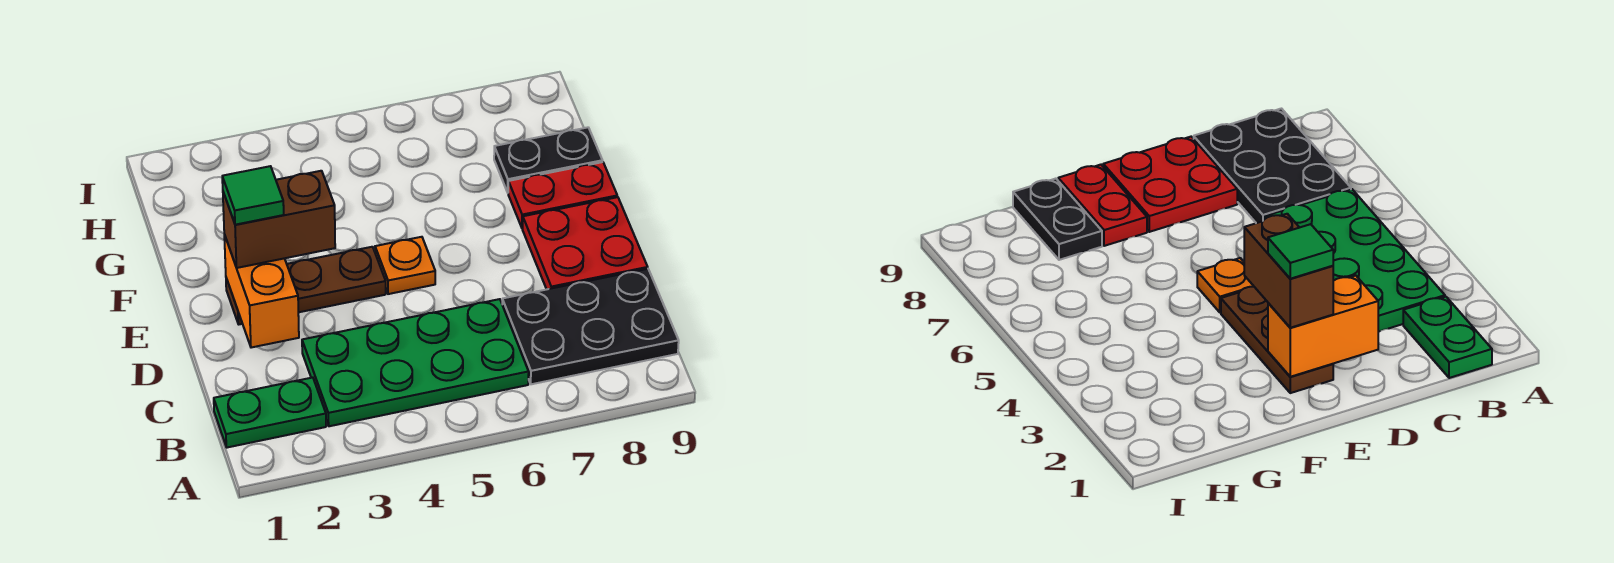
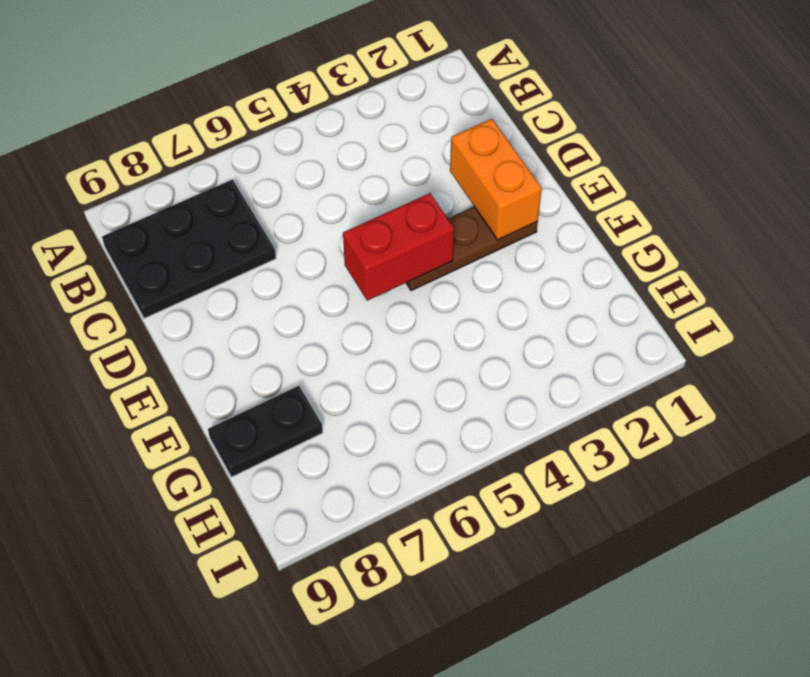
red brick E4:E5 level 2 -> none
none -> green plate B1:B2 level 1
none -> green plate B3:C6 level 1

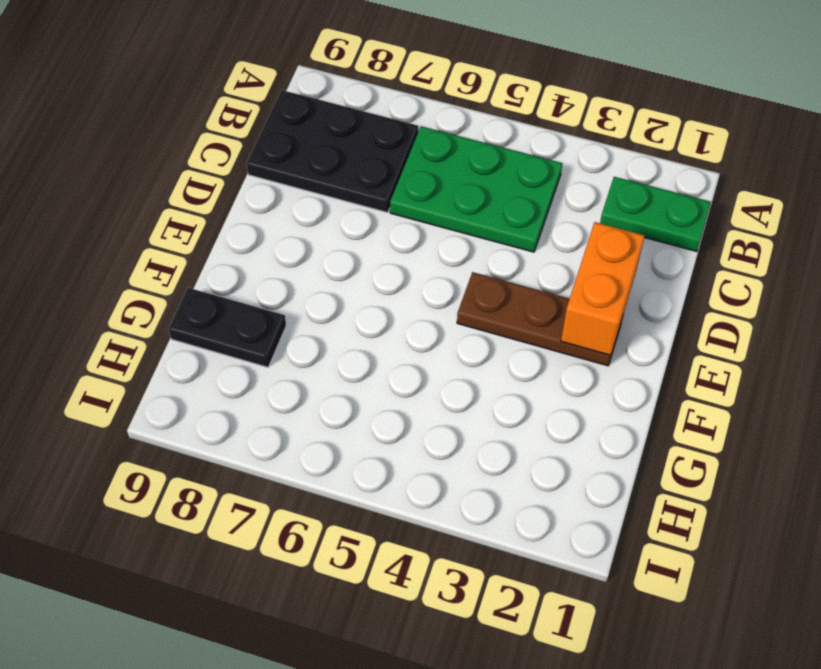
green plate B4:C6 level 1 -> green plate B3:C6 level 1
none -> red plate D8:E9 level 1
none -> orange plate E5 level 1

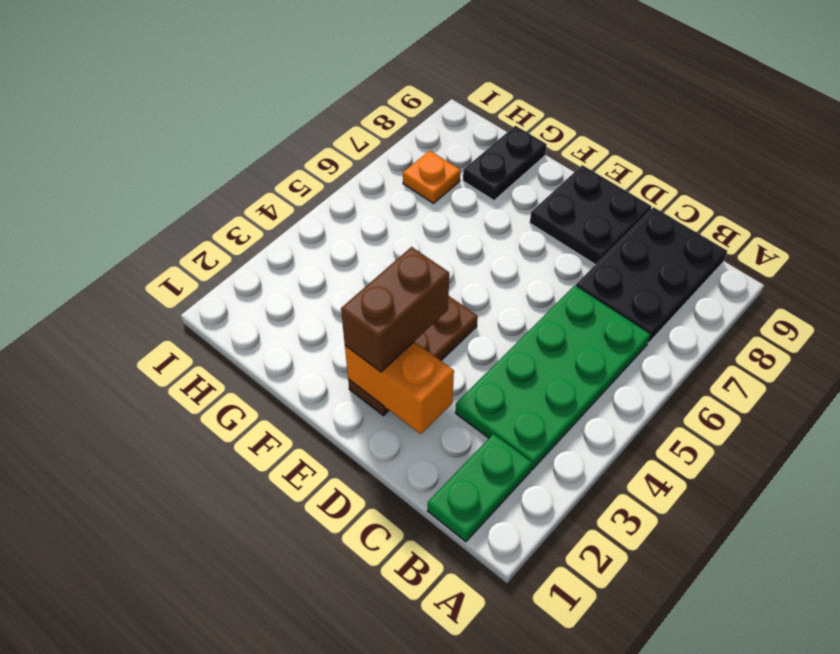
black plate D8:E9 level 1 -> red plate D8:E9 level 1
orange plate H7 level 1 -> orange plate E5 level 1
none -> red plate F8:F9 level 1
none -> green tile E2 level 4

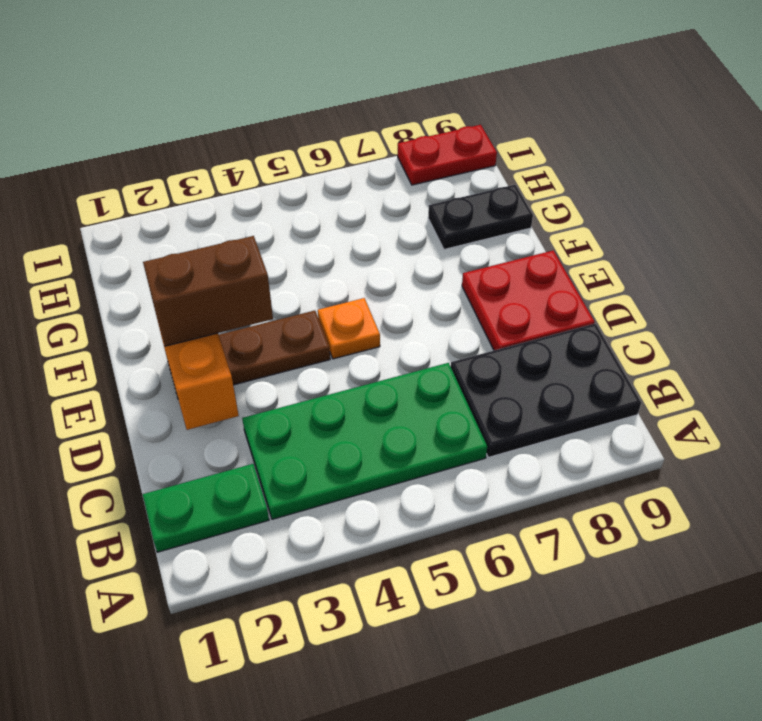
red plate I8:I9 level 1 -> red plate F8:F9 level 1
none -> green tile E2 level 4

